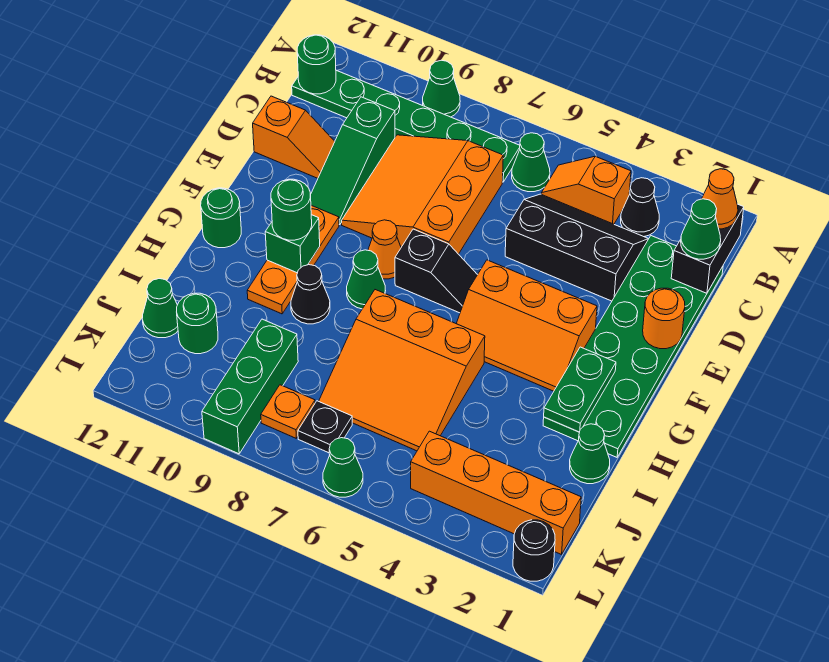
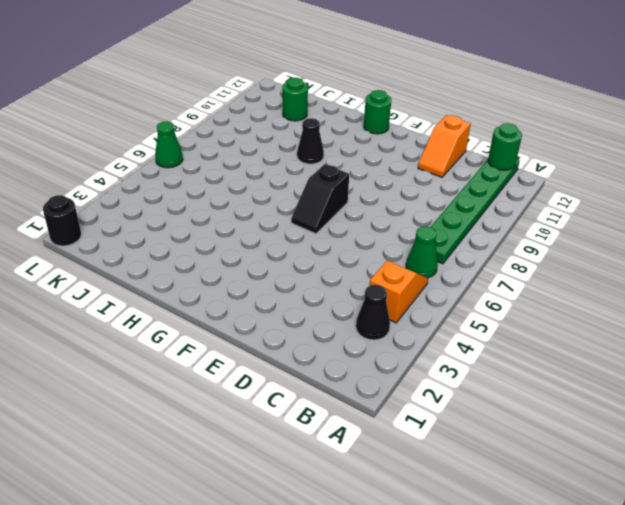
none -> green cone A9 level 1
none -> green plate C1:H2 level 1
none -> black slope C3:D5 level 1 top D
none -> orange slope C7:E9 level 1 top 7

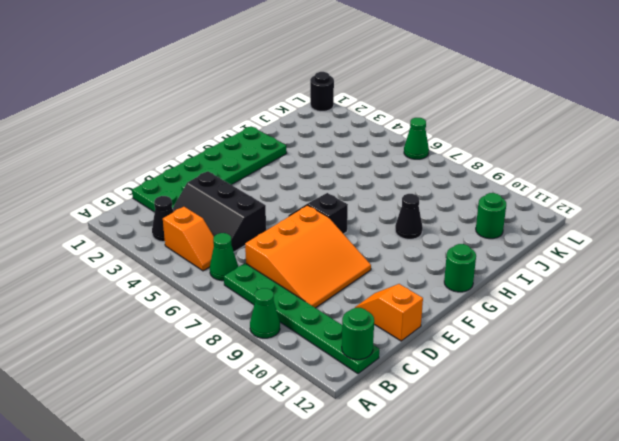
none -> green slope C10:E10 level 1 top C
none -> orange slope F3:G5 level 1 top F
none -> orange cone F8 level 1
none -> orange plate F10:H10 level 1

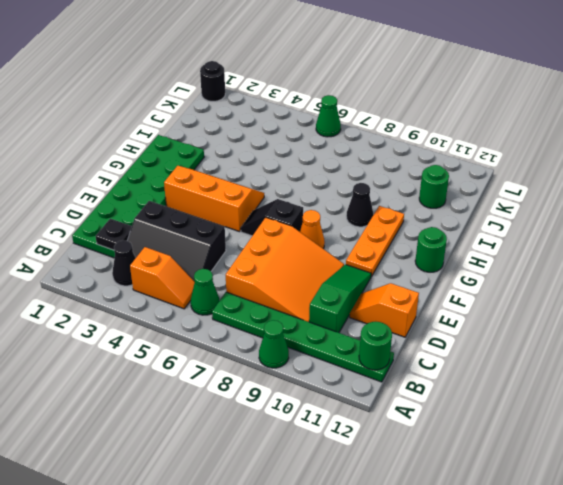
black plate C2 level 2 -> black plate K7 level 1
none -> green cone G8 level 1
none -> orange slope H5:J7 level 1 top H
none -> green cone I1 level 1
none -> green brick J9:L9 level 1

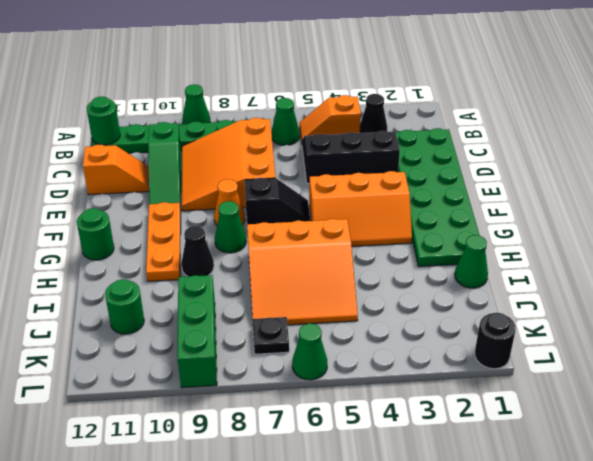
none -> green cone J12 level 1
none -> orange brick K1:K4 level 1
none -> orange plate K8 level 1
none -> black brick B1:C1 level 2

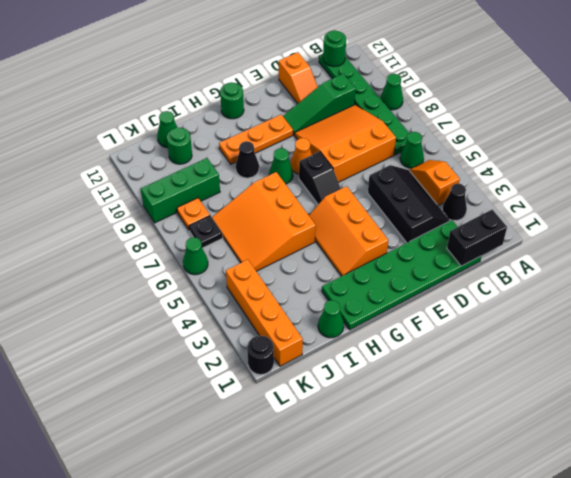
none -> orange round brick E1 level 2
none -> green plate G2:H2 level 2
none -> green brick G10 level 2
none -> orange cone B1 level 3

